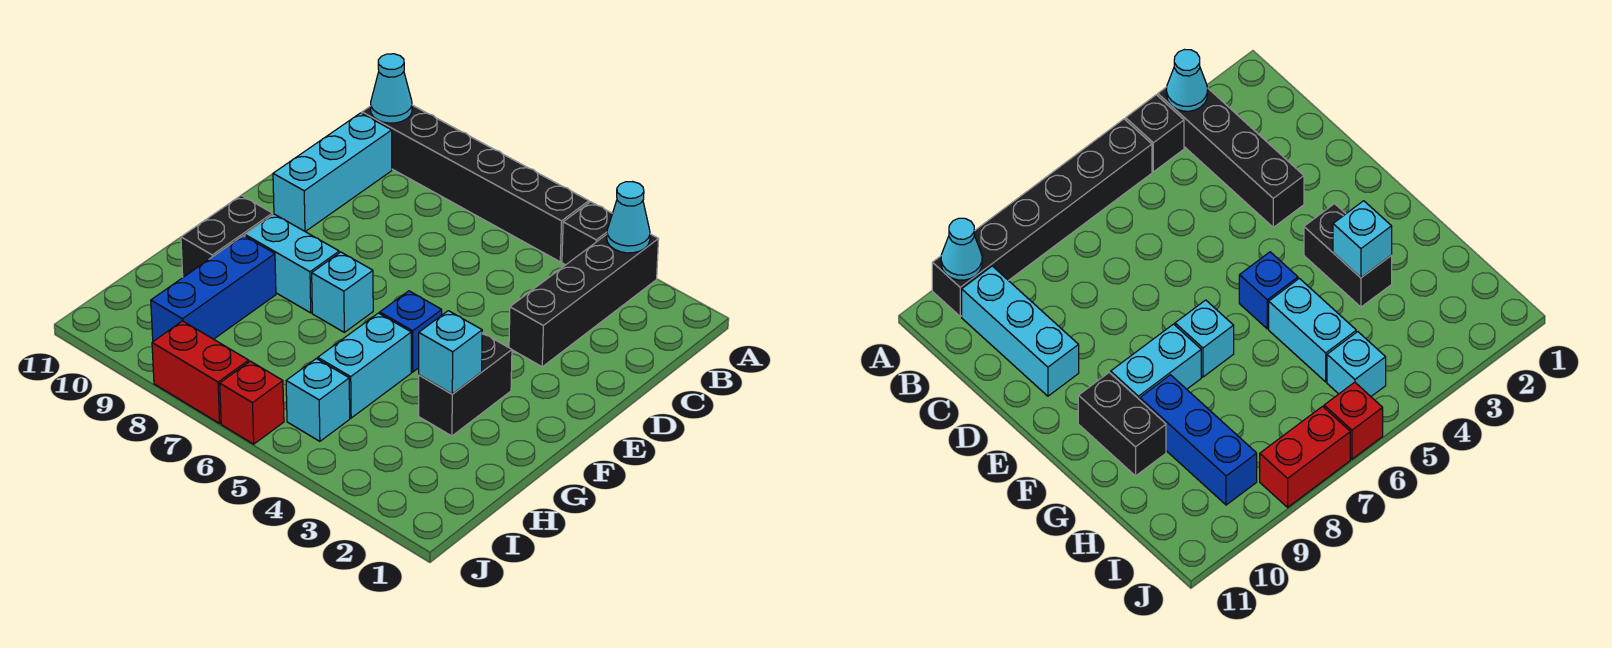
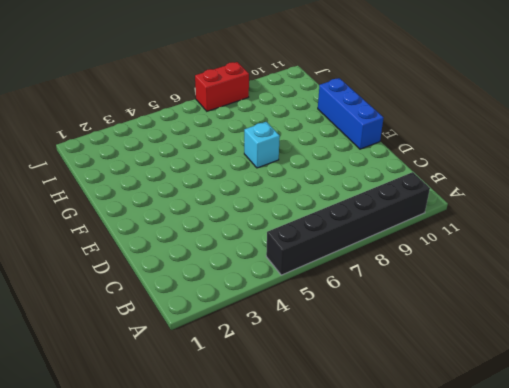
blue brick E11:G11 level 1 -> blue brick G9:I9 level 1
none -> black brick A3:D3 level 1
none -> black brick A4 level 1
none -> cyan brick B10:D10 level 1

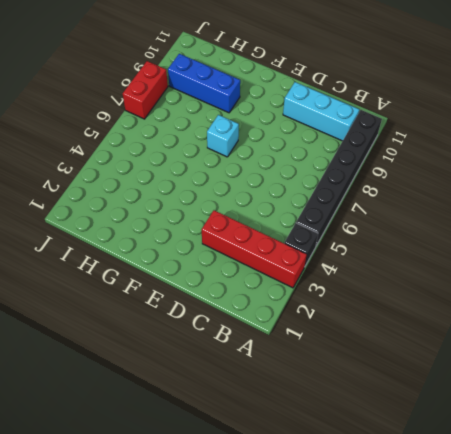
red brick A3:D3 level 1 -> black brick A3:D3 level 1
none -> black brick F3:G3 level 1
none -> blue brick F5 level 1
none -> cyan brick F8:F9 level 1

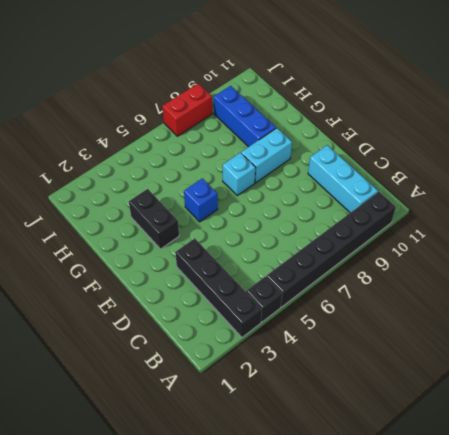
none -> black brick F10:G10 level 1
none -> cyan brick G5:H5 level 1
none -> cyan brick I5 level 1

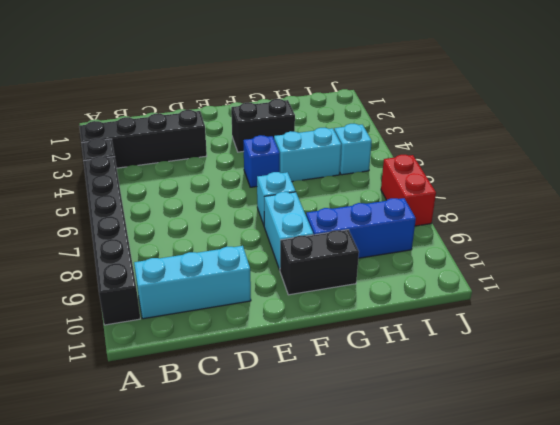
none -> red brick J6 level 1
none -> cyan cone A3 level 2
none -> cyan cone A10 level 2

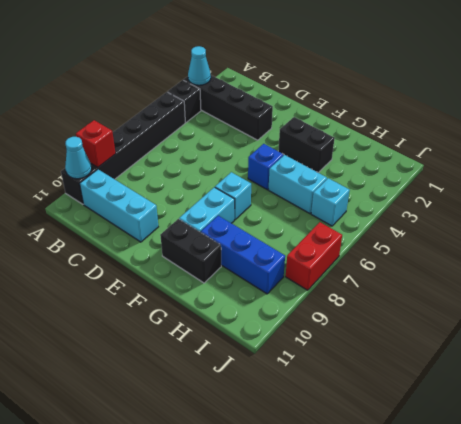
red brick A9 level 2 -> red brick J6 level 1
none -> cyan brick G3 level 2

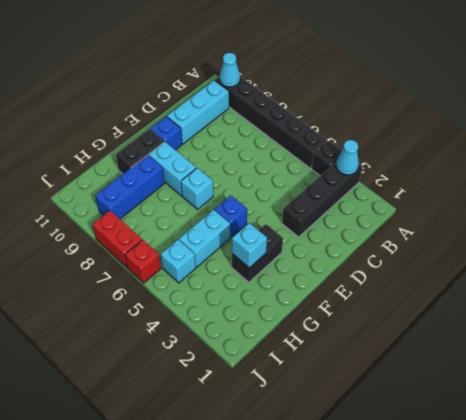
blue brick E10 level 1 -> none

